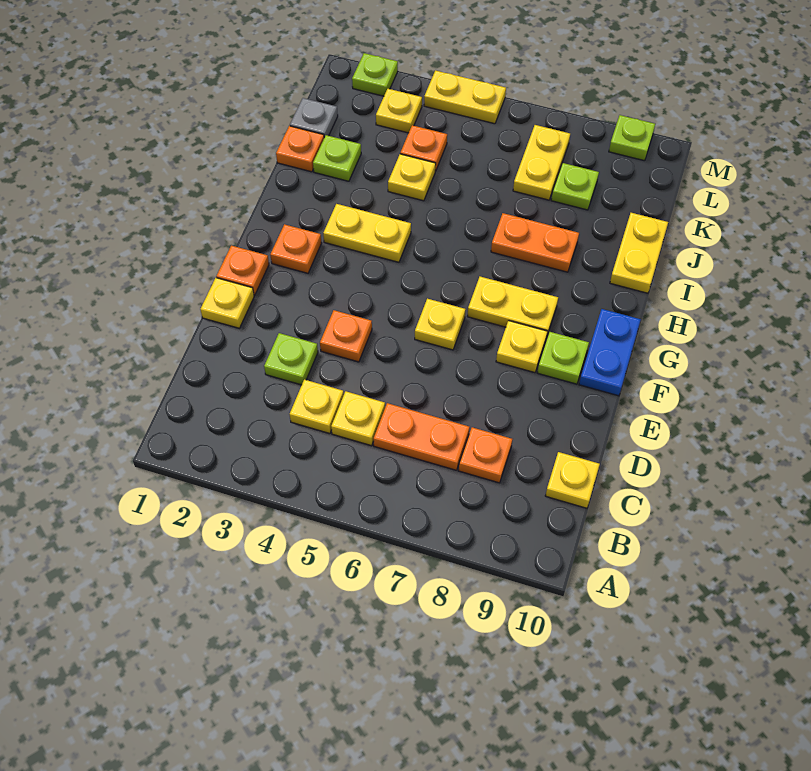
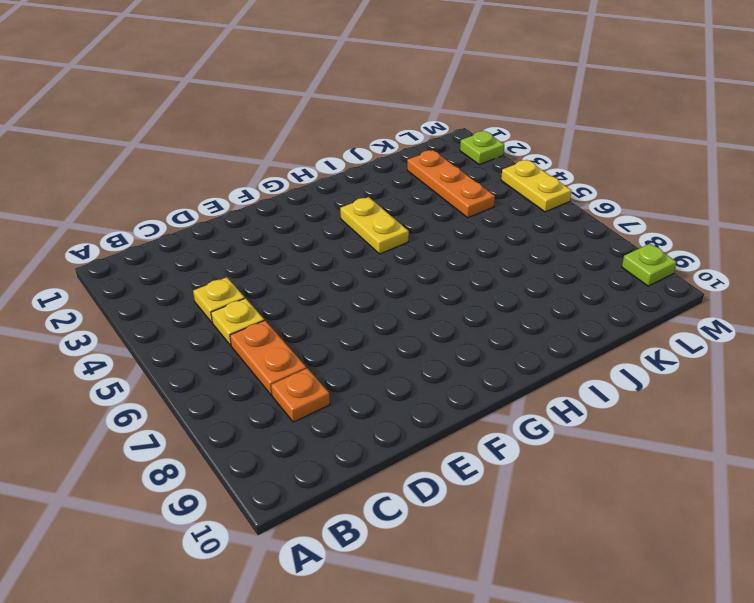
orange plate K2:K4 level 1 -> orange plate K4 level 1
none -> yellow plate C10 level 1
none -> lime plate D3 level 1
none -> yellow plate E1 level 1

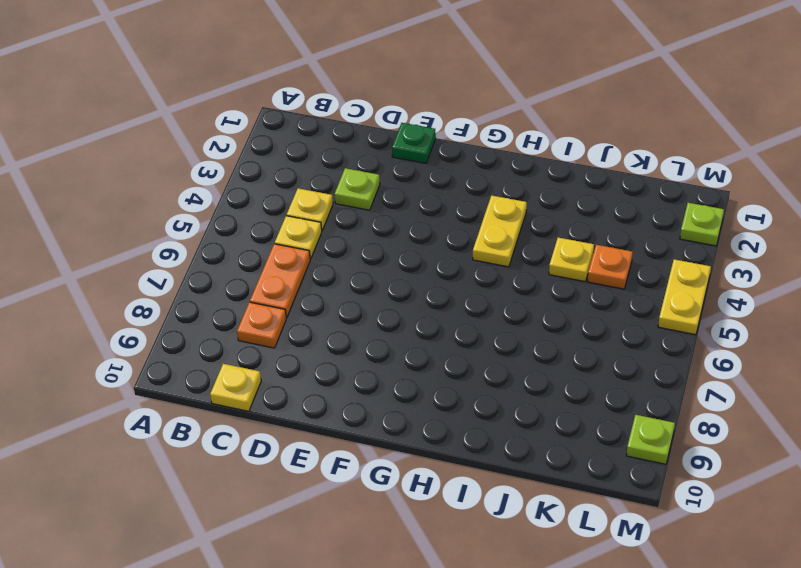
green plate E1 level 1 -> yellow plate E1 level 1
none -> orange plate E4 level 1
none -> orange plate F1 level 1
none -> yellow plate F6 level 1

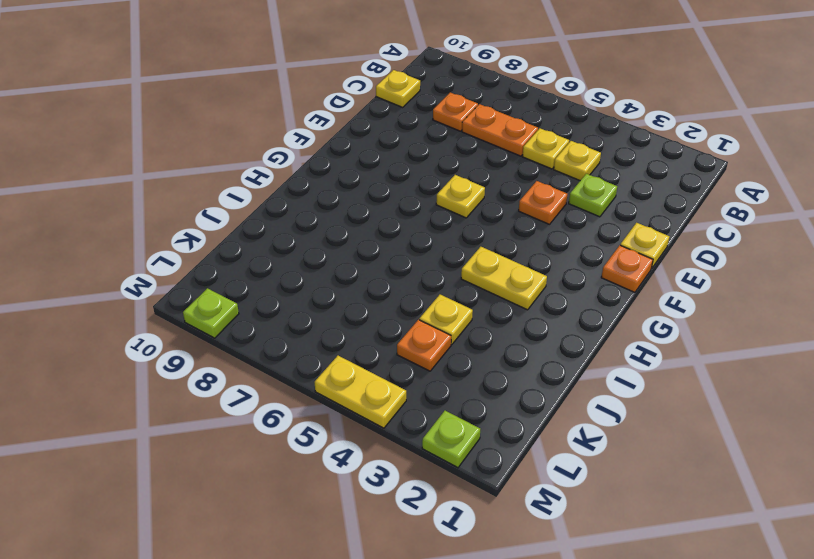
none -> yellow plate F8 level 1
none -> lime plate F9 level 1
none -> blue plate F10:G10 level 1

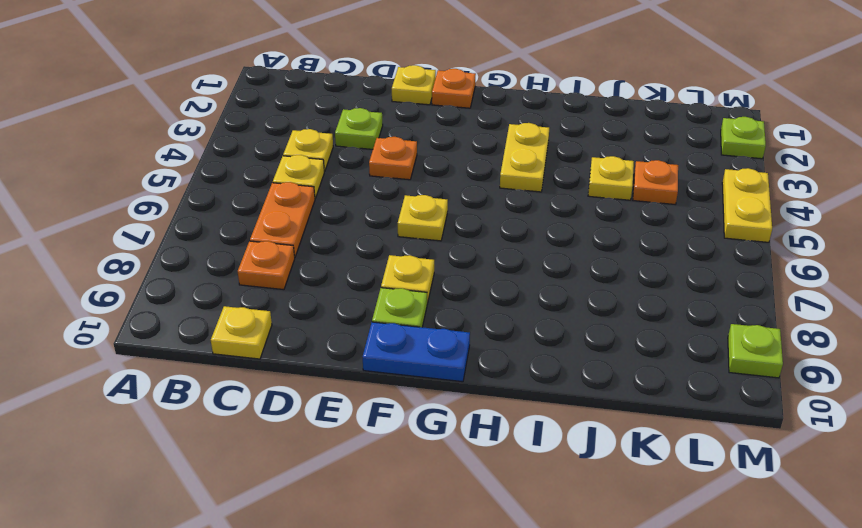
none -> orange plate G2 level 1
none -> yellow plate G7:G8 level 1
none -> orange plate I7:I8 level 1

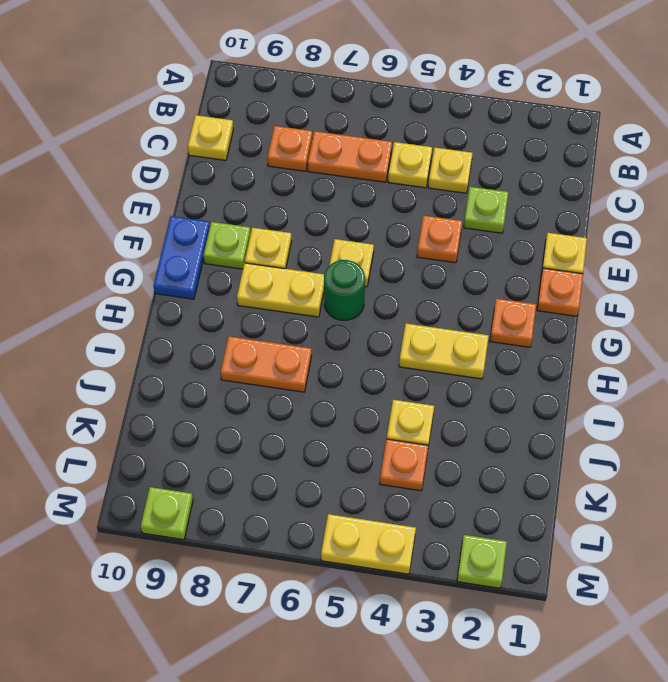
green round brick G6 level 1 -> none
none -> yellow plate I10:J10 level 1
none -> orange plate J1 level 1
none -> lime plate J2 level 1

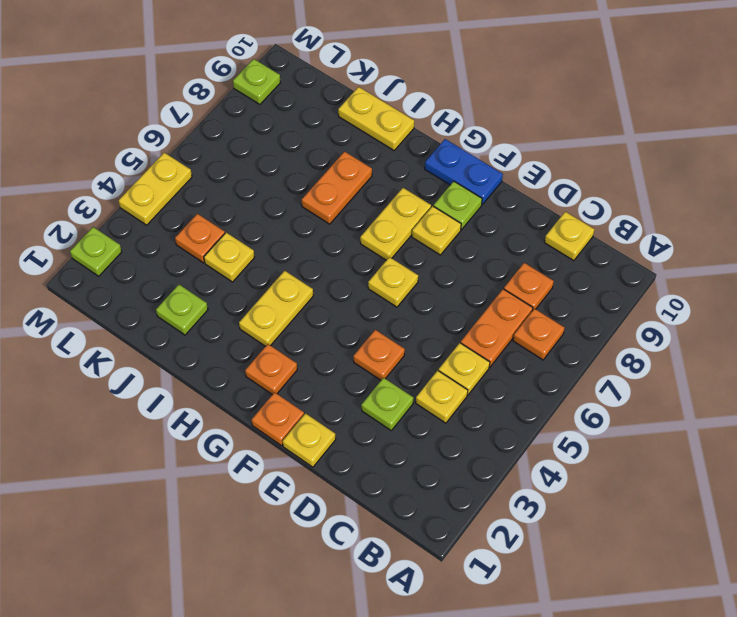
orange plate B7 level 1 -> orange plate J1 level 1
none -> grey plate K1 level 1
none -> yellow plate K7:L7 level 1
none -> lime plate K8 level 1

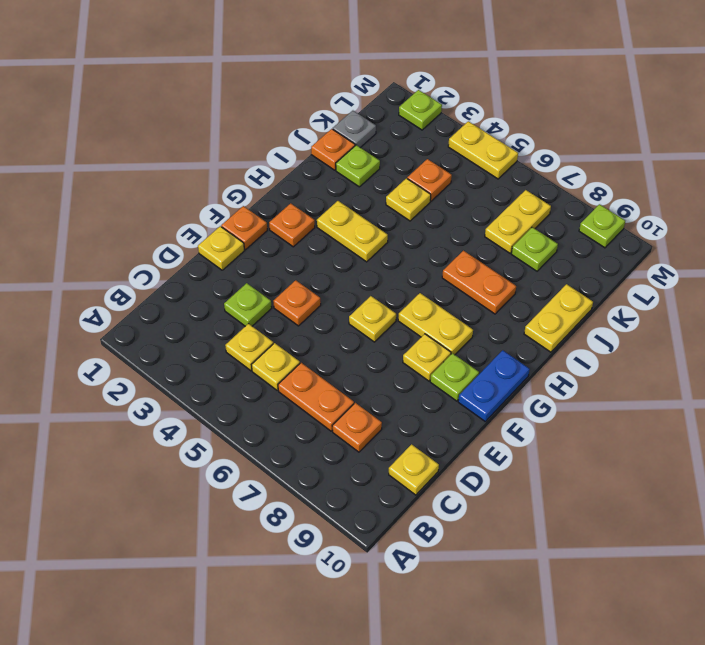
none -> yellow plate L3 level 1

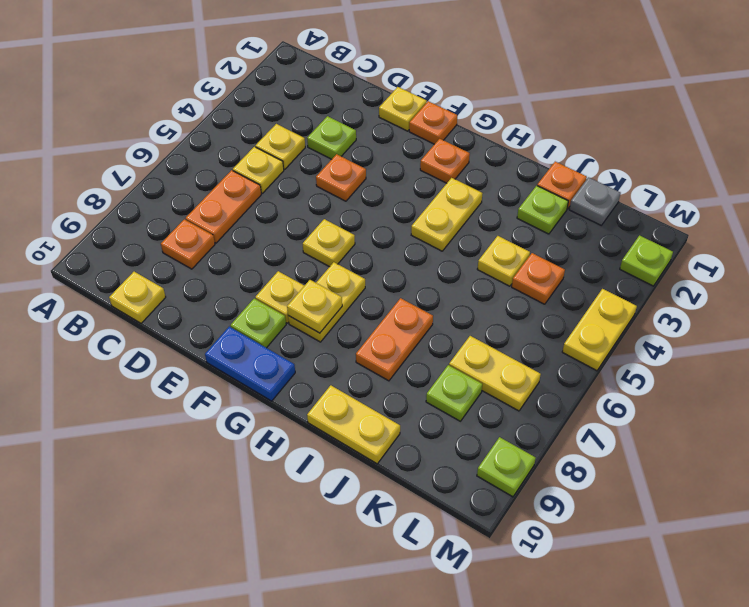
yellow plate G8 level 2 -> yellow plate L3 level 1

